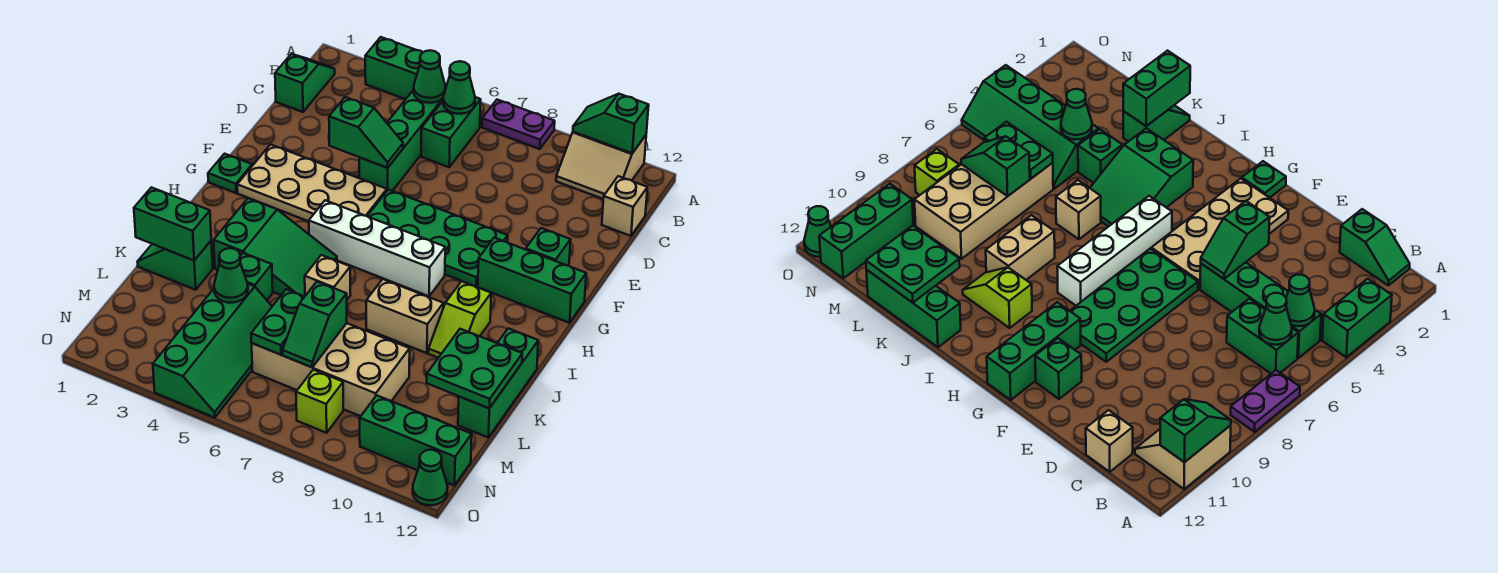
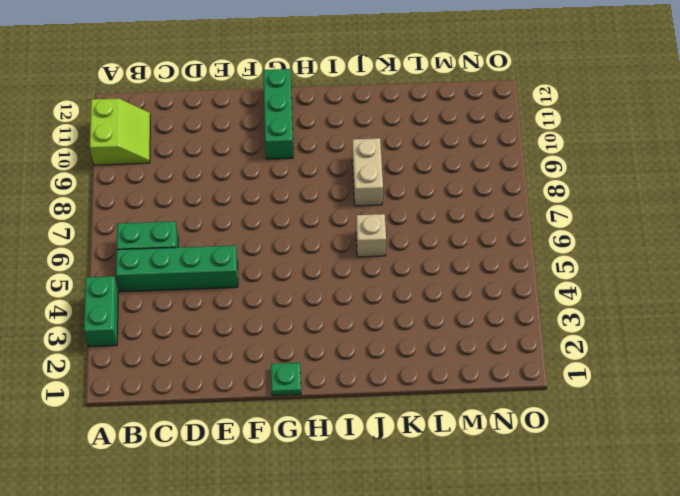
lime slope A10:B11 level 1 top A -> tan slope A10:B11 level 1 top A
none -> purple plate A7:A8 level 1
none -> green slope B1:C1 level 1 top C
none -> tan brick C12 level 1
none -> tan plate F2:G5 level 1

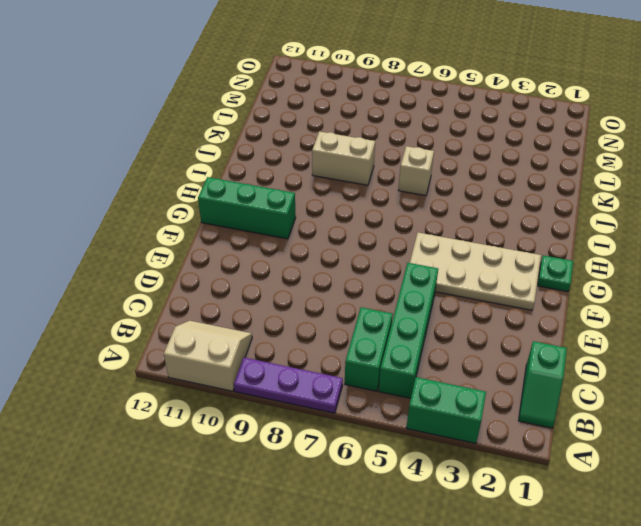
purple plate A7:A9 level 1 -> purple plate A7:A8 level 1
none -> tan brick C12 level 1
none -> green plate F6:G9 level 1
none -> green brick F11 level 1
none -> white brick H5:H8 level 1

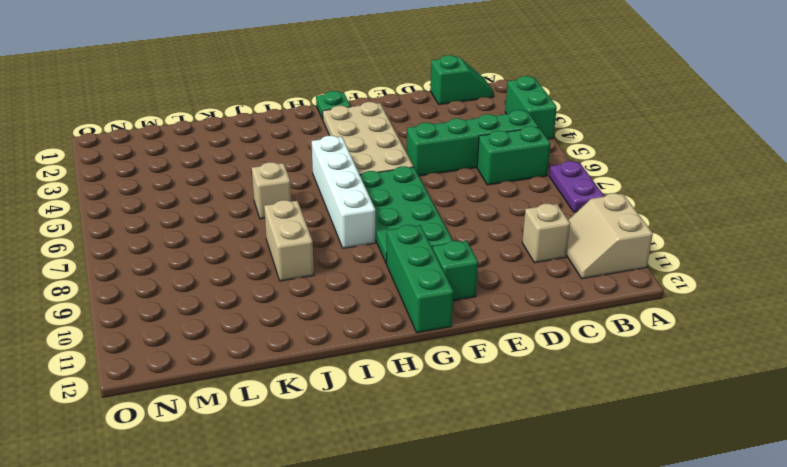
tan brick C10 level 1 -> tan brick C12 level 1
none -> green slope I3:J5 level 1 top 3
none -> lime slope I10:J10 level 1 top I
none -> green brick J12:L12 level 1
none -> green slope K1:K2 level 1 top 2

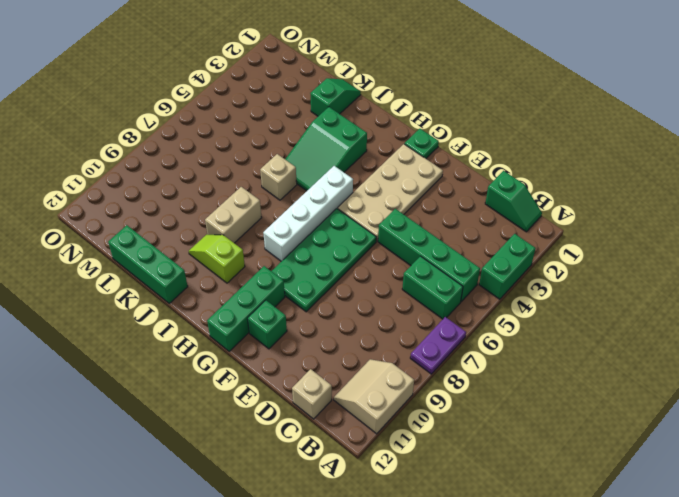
none -> green brick K4 level 1
none -> green slope L4:O5 level 1 top 4
none -> tan brick L6:M9 level 1
none -> lime brick N8 level 1

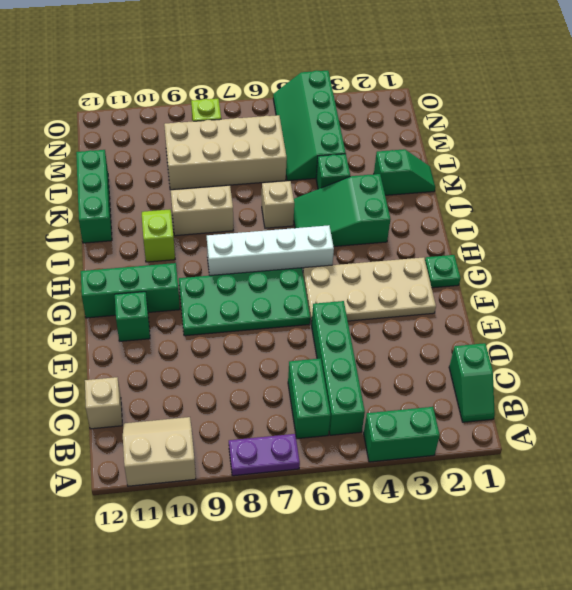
none -> green brick N10:N12 level 1
none -> green cone O12 level 1
none -> green slope A10:A11 level 2 top 11
none -> green cone B5 level 2

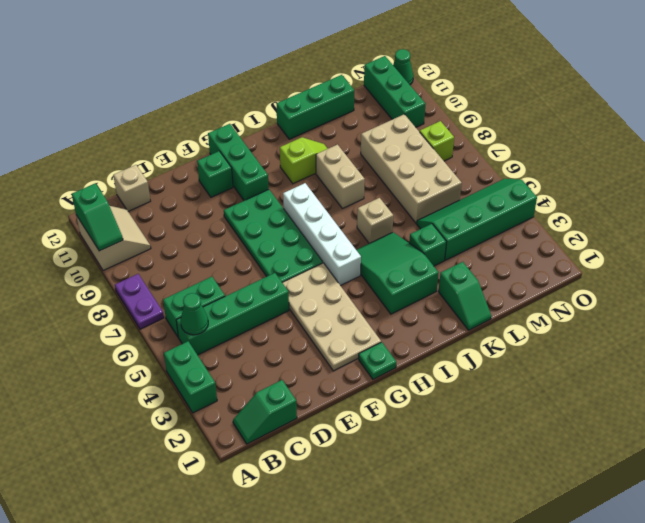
none -> green cone B6 level 2
none -> green slope E4:E5 level 2 top 4
none -> green brick K1:K2 level 2
none -> green plate K11:L12 level 2

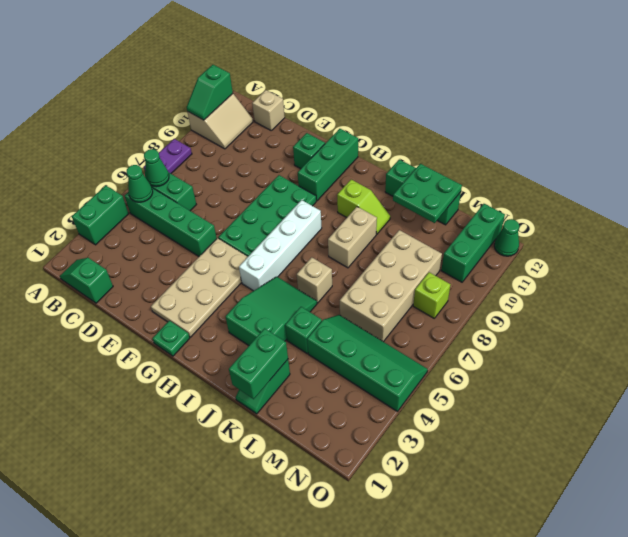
none -> green slope E4:E5 level 2 top 4
none -> green cone L4 level 2
none -> green plate L6:M6 level 2
none -> green slope L7:M7 level 2 top L

